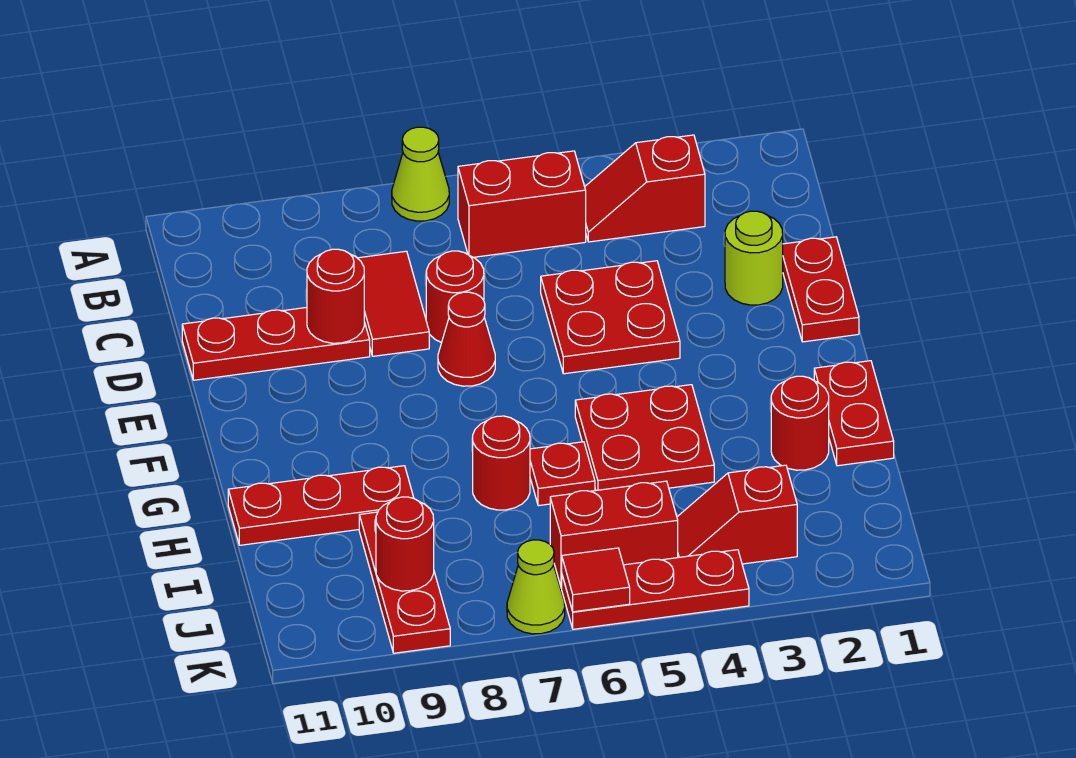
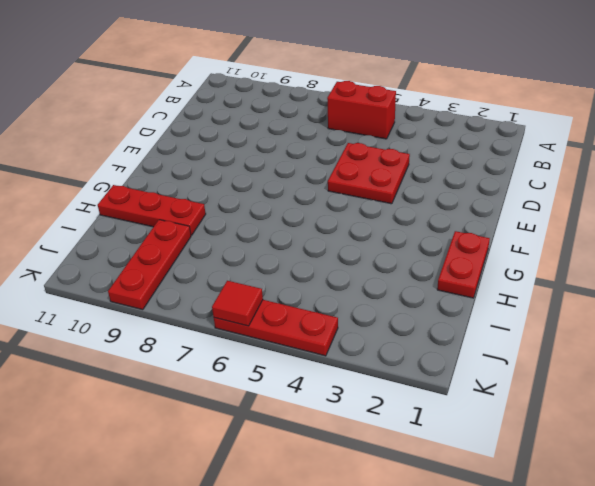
none -> lime cone A7 level 1
none -> red slope B3:B4 level 1 top 3
none -> red tile C8:D8 level 1

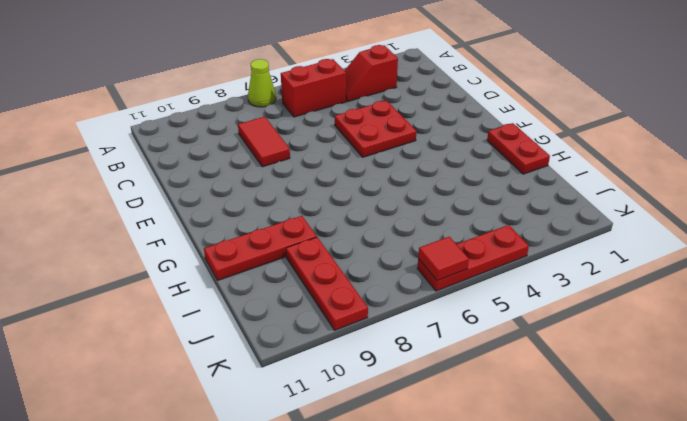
none -> red plate D1:E1 level 1
none -> lime round brick D2 level 1
none -> red round brick D7 level 1

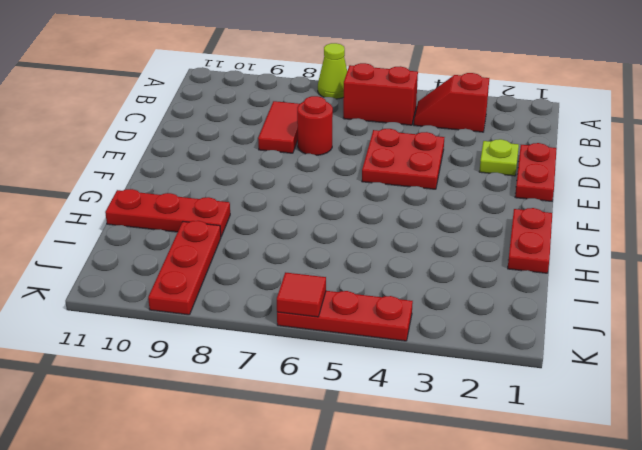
lime plate D2 level 1 -> lime round brick D2 level 1
none -> red plate D9:D11 level 1
none -> red cone E7 level 1
none -> red plate G4:H5 level 1

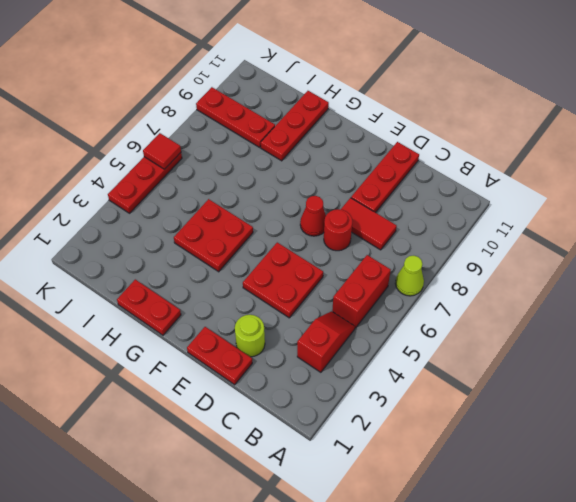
none -> red round brick H2 level 1
none -> red plate H6 level 1
none -> red round brick H7 level 1

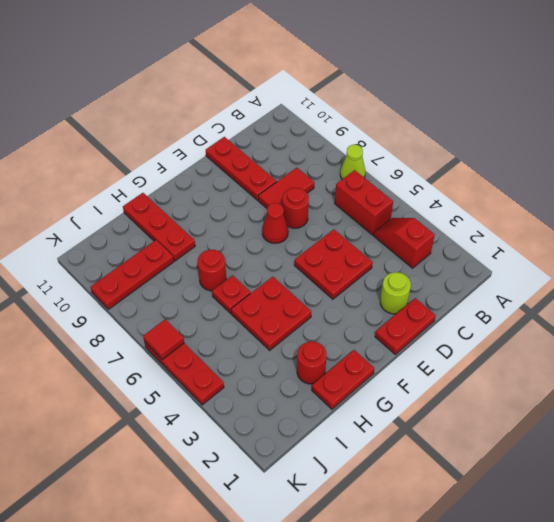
none -> red slope J3:J4 level 1 top 3
none -> red brick J5:J6 level 1
none -> lime cone K7 level 1

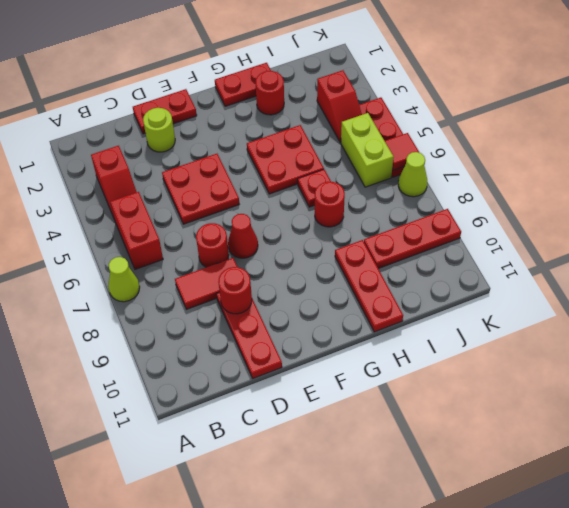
lime brick J5:J6 level 1 -> red brick J5:J6 level 1
none -> red round brick J9 level 2

